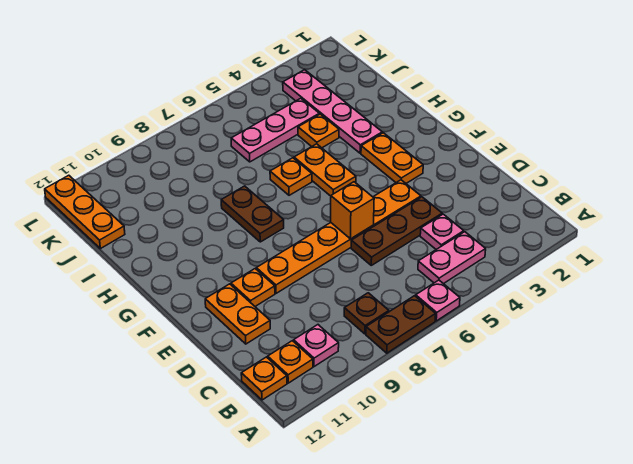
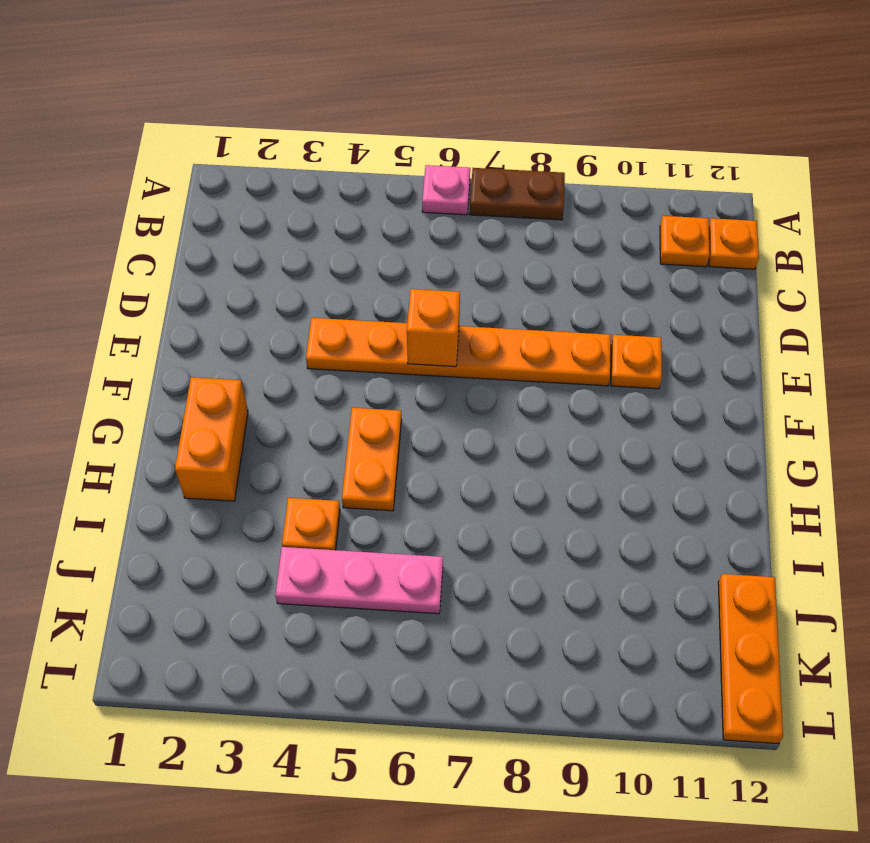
orange brick G2:H2 level 1 -> none
none -> pink plate B4:B5 level 1
none -> brown plate B8 level 1
none -> pink plate B10 level 1

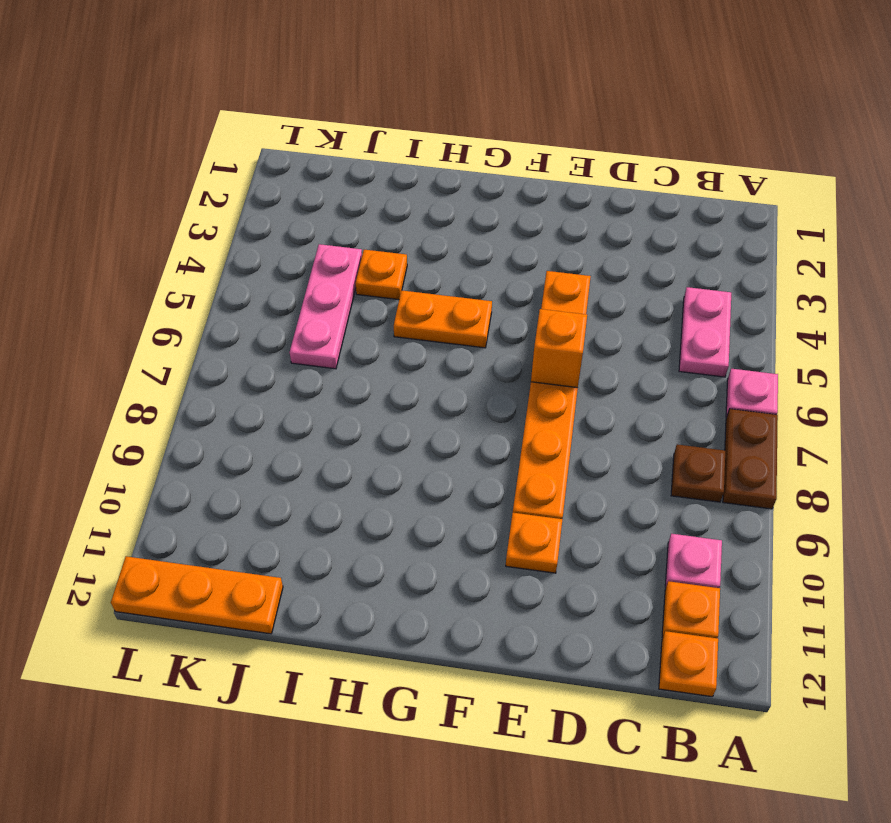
none -> pink plate C4 level 1
none -> brown plate D4:D6 level 1
none -> orange plate D11:E11 level 1

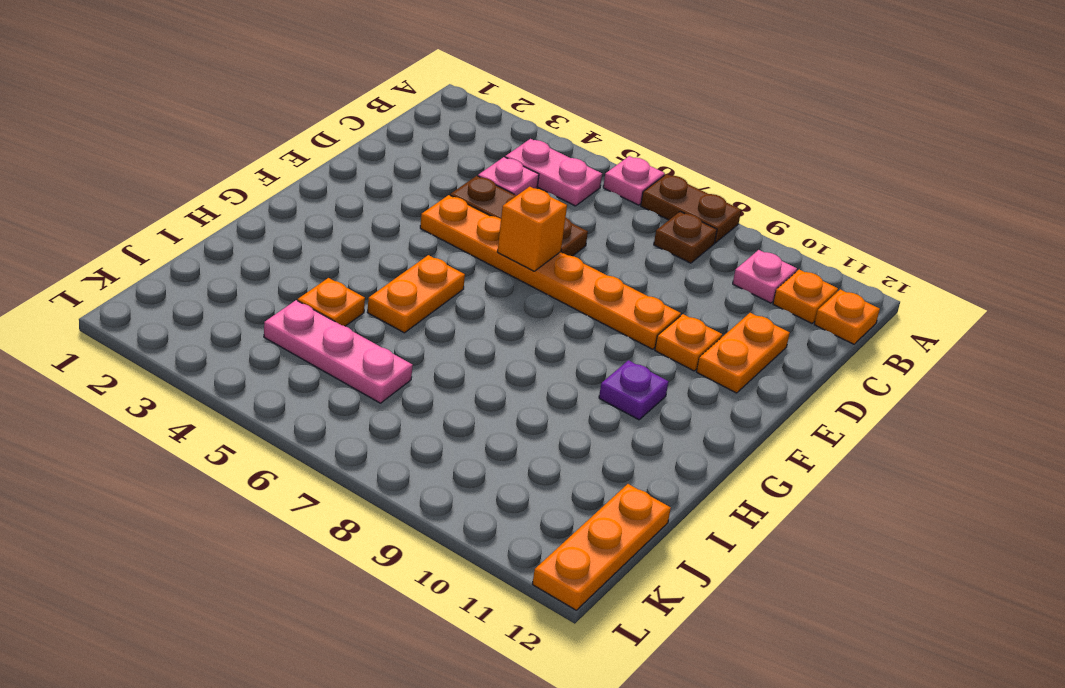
purple plate G10 level 1 -> none
none -> orange plate F3:G3 level 1
none -> brown plate G8:H8 level 1
none -> pink plate H3:K3 level 1

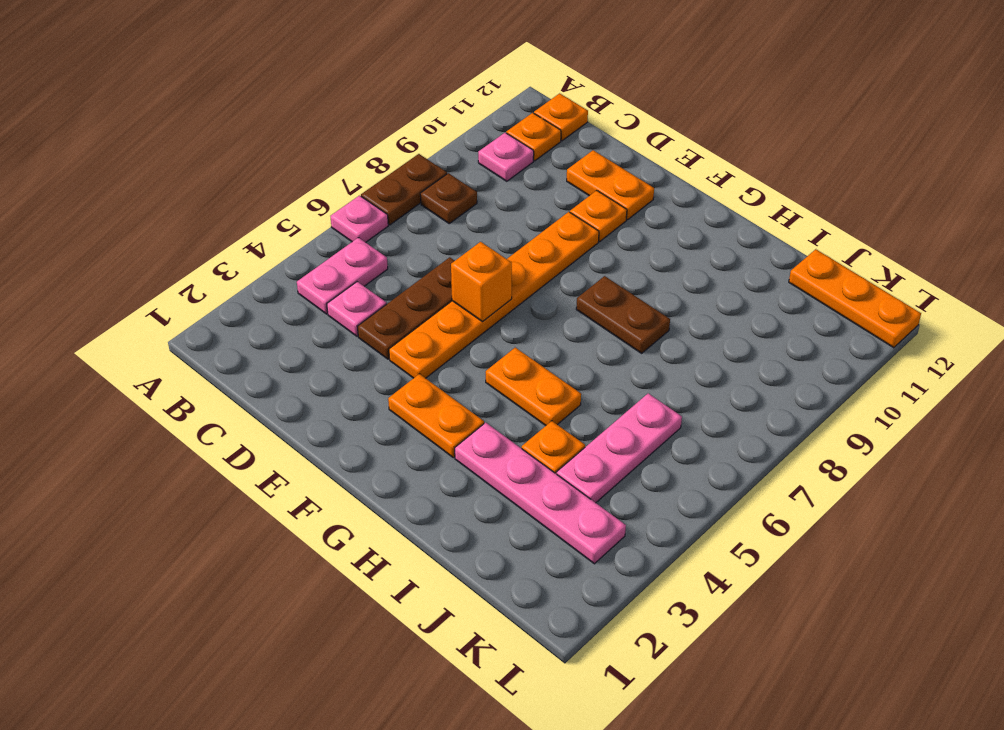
none -> orange plate H6 level 1

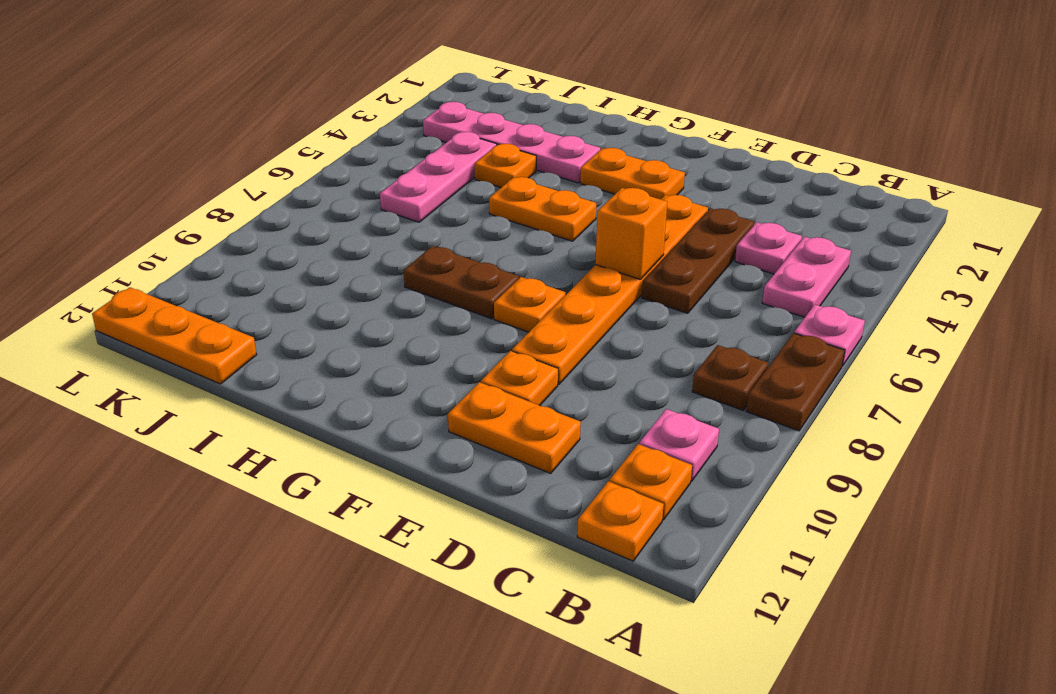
orange plate F8 level 1 -> orange plate H6 level 1

